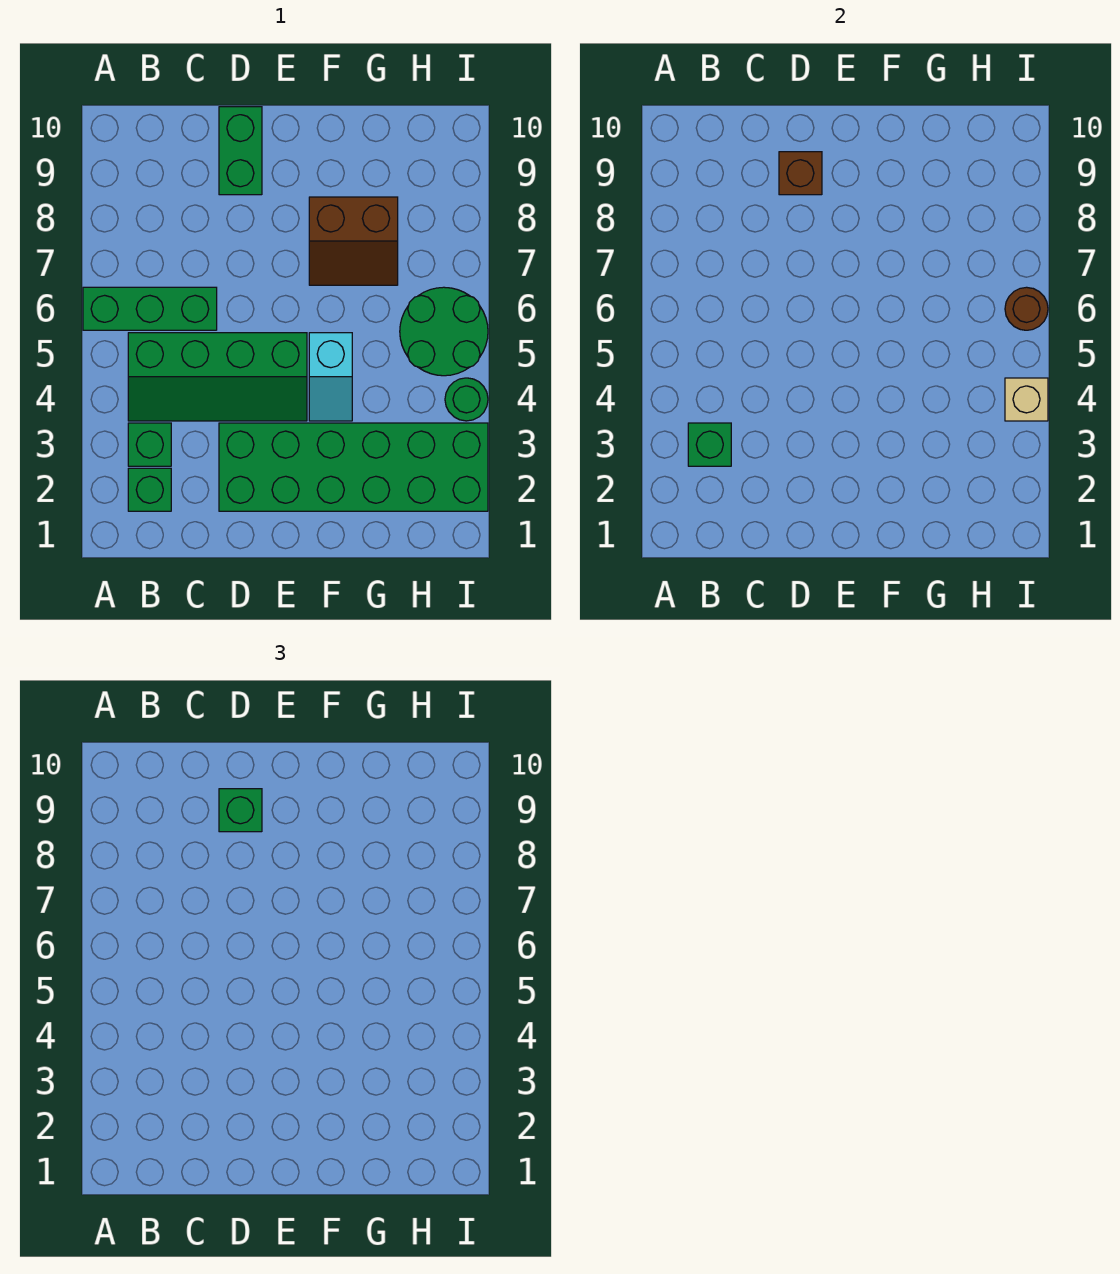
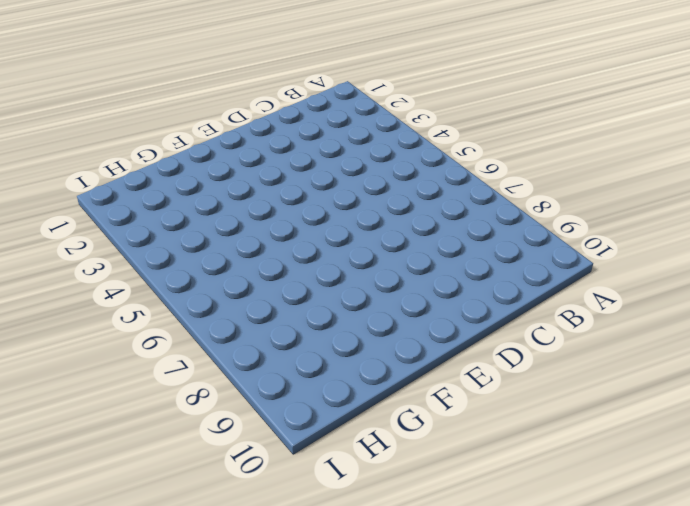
none -> green brick A6:C6 level 1
none -> green brick B2 level 1
none -> green brick B3 level 1

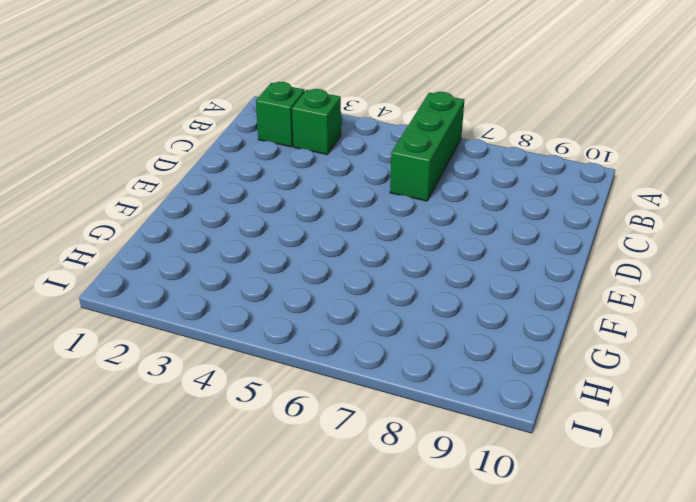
none -> green slope B4:E5 level 1 top 5
none -> green brick D2:I3 level 1
none -> green brick D9:D10 level 1

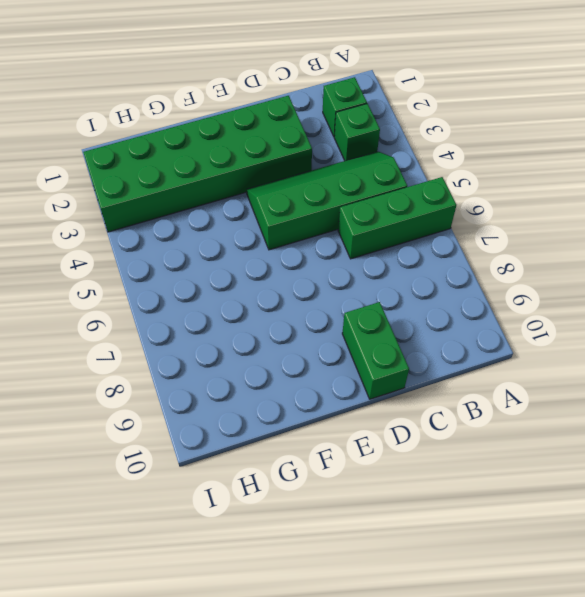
none -> cyan slope F4:F5 level 1 top 5
none -> brown slope F7:G8 level 1 top 8
none -> green round brick H5:I6 level 1

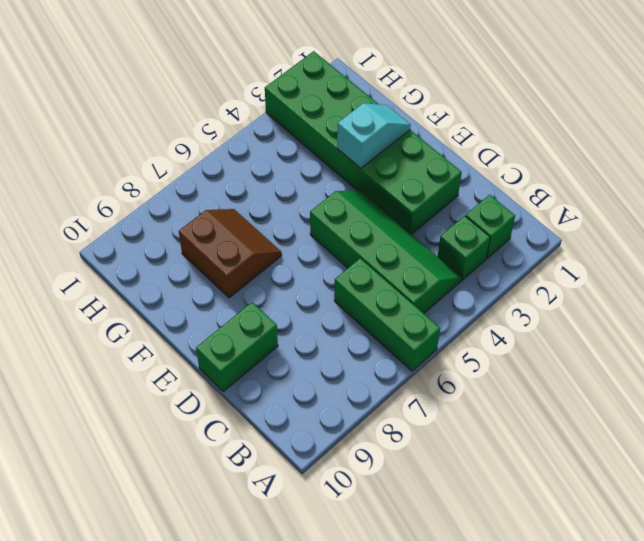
cyan slope F2:F3 level 2 top 3 -> cyan slope F4:F5 level 1 top 5
none -> green round brick H5:I6 level 1
none -> green round brick I4 level 1
none -> green brick B3 level 2

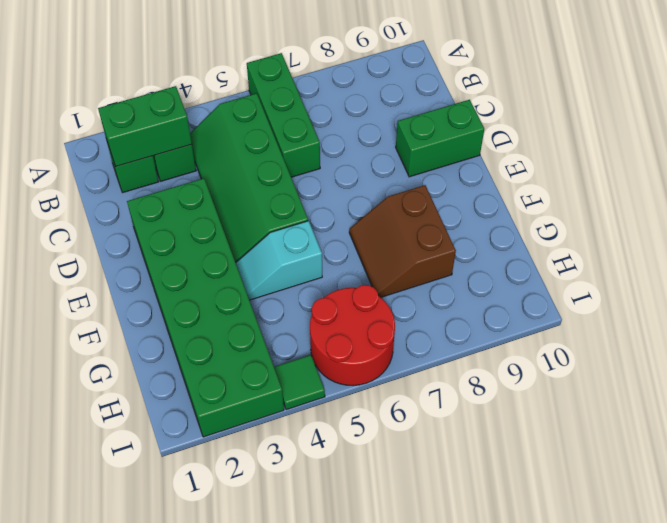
green brick B2:B3 level 2 -> green brick B3 level 2
red round brick H5:I6 level 1 -> green round brick H5:I6 level 1
green tile I4 level 1 -> green round brick I4 level 1
none -> brown brick D9 level 2
none -> tan brick I4 level 2
none -> brown round brick I6 level 2

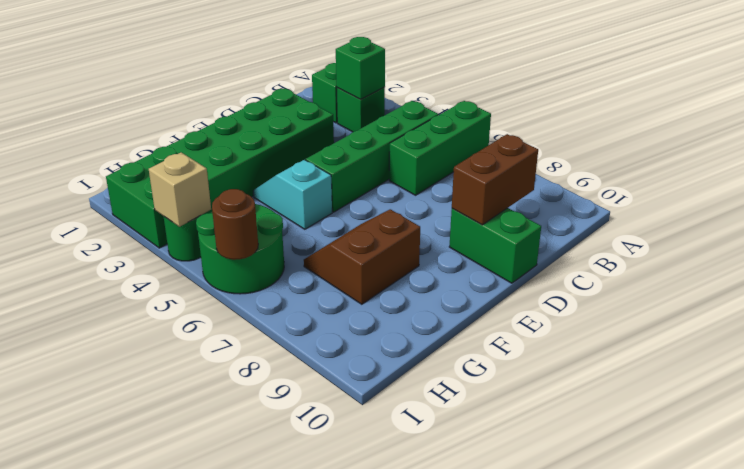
brown brick C9:D9 level 2 -> brown brick D9 level 2
none -> green brick D9 level 3

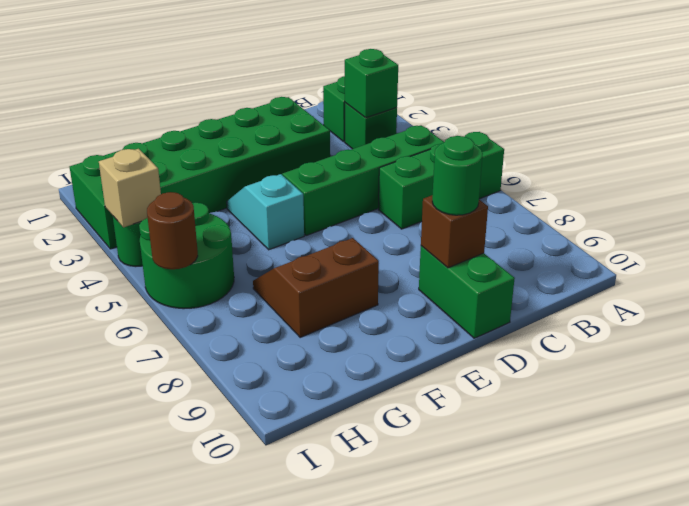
green round brick D9 level 3 -> green brick D9 level 3

